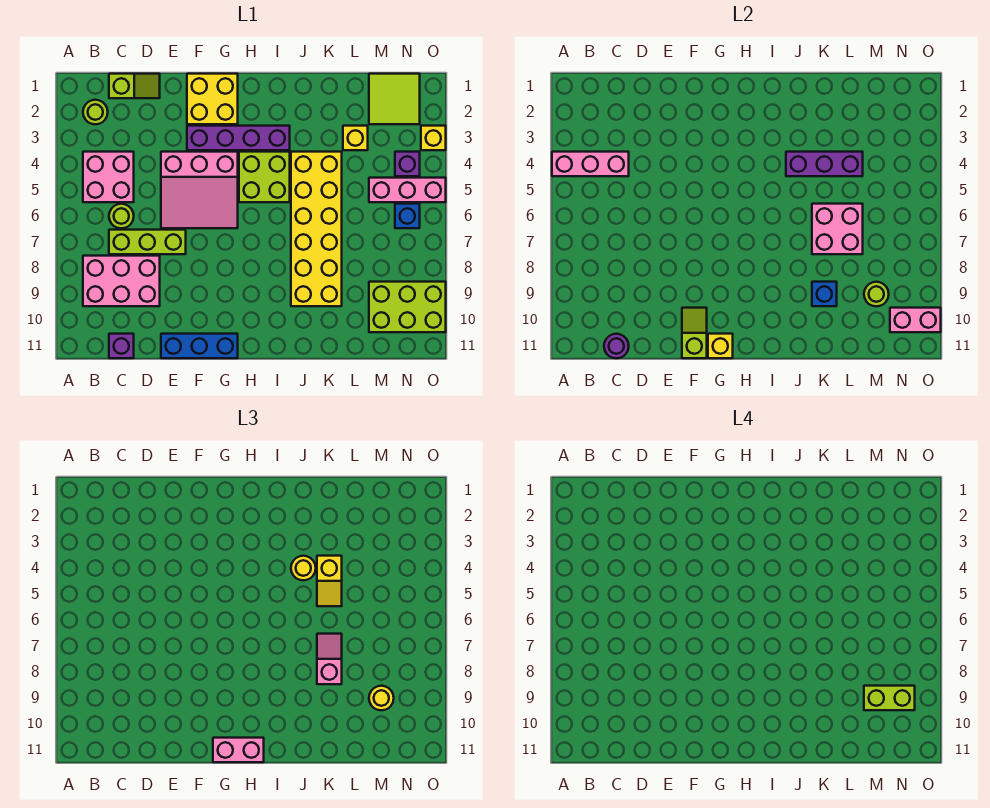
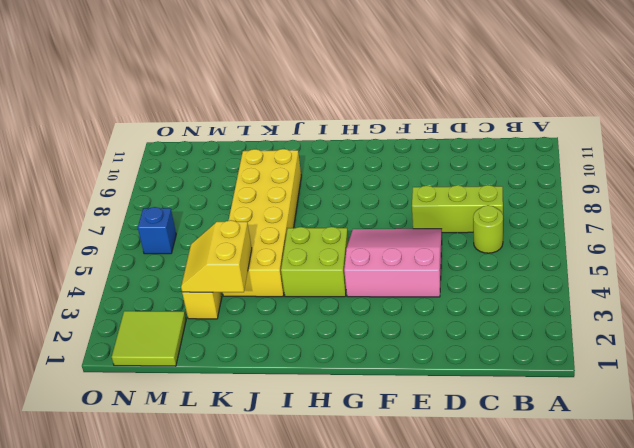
yellow slope K3:L4 level 2 top K -> purple brick J4:L4 level 2
none -> lime round brick B2 level 1
none -> pink brick B4:C5 level 1
none -> pink brick B8:D9 level 1
none -> lime slope C1:D1 level 1 top C

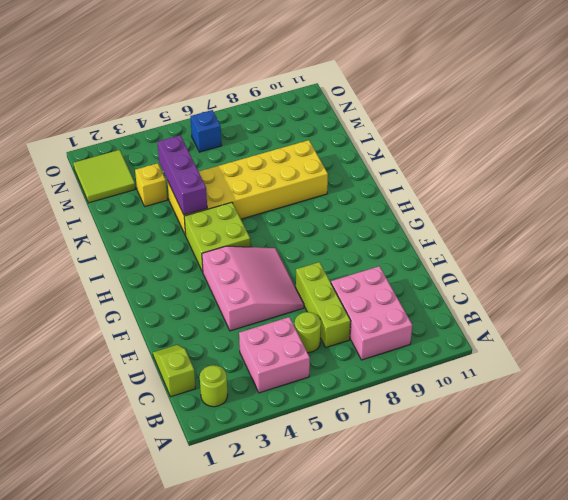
none -> purple brick C11 level 1
none -> blue brick E11:G11 level 1
none -> yellow brick F1:G2 level 1
none -> purple brick F3:I3 level 1

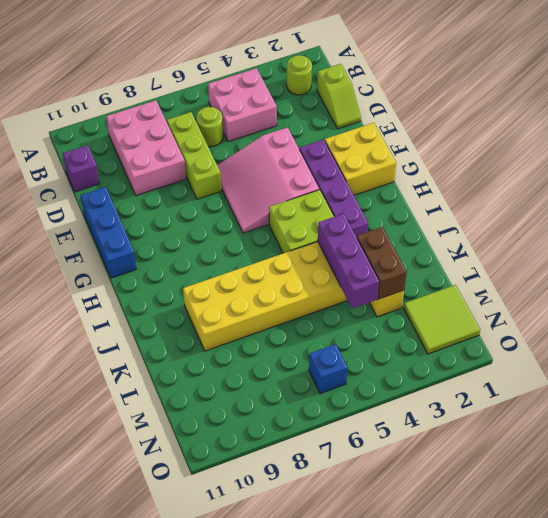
brown brick K3:L3 level 2 -> none
none -> pink brick M5:O5 level 1
none -> lime brick M9:O10 level 1
none -> purple brick N4 level 1
none -> yellow brick O3 level 1

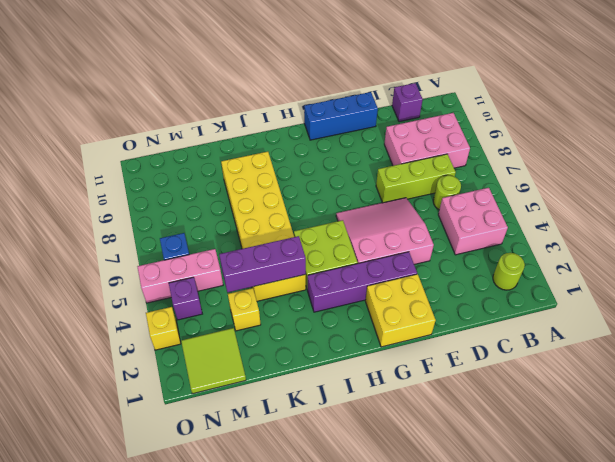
none -> lime slope C1:D1 level 1 top C
none -> lime brick M9:O10 level 1
none -> pink brick A4:C4 level 2
none -> purple round brick C11 level 2

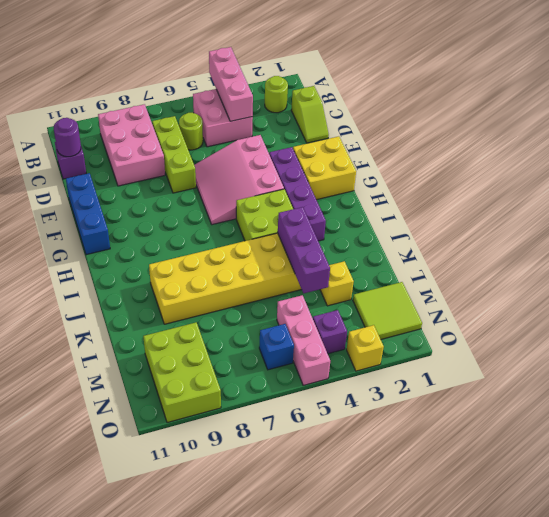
none -> lime slope F10:F11 level 2 top 11
none -> yellow brick G11 level 2
none -> pink brick K6:L7 level 2
none -> blue brick K9 level 2

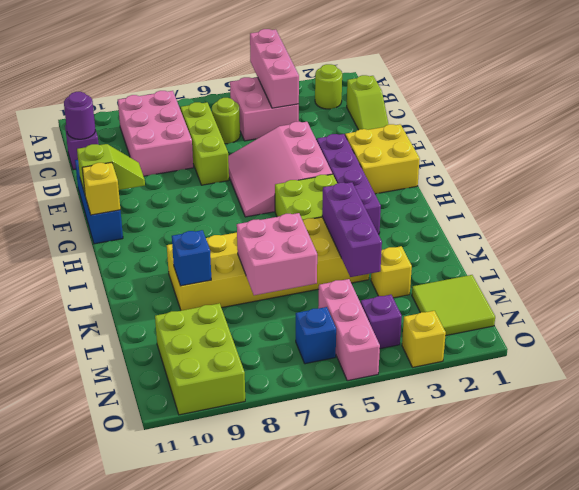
none -> lime round brick M9 level 2
none -> pink brick N10:O10 level 2
none -> pink brick G11:H11 level 3
none -> yellow round brick J4 level 3

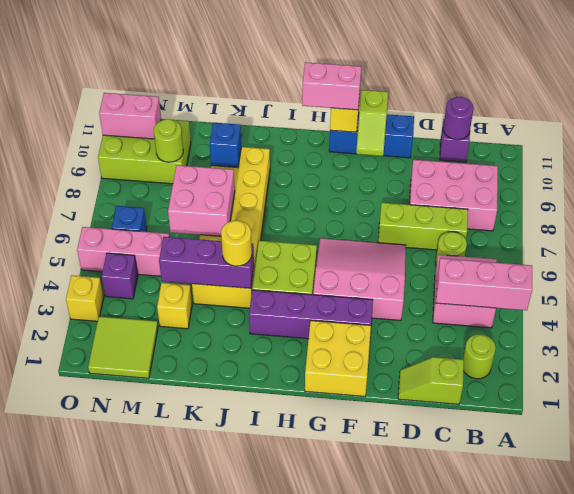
none -> yellow slope K4:K5 level 3 top 4
none -> pink slope K7:K8 level 3 top 8
none -> yellow round brick M9 level 3
none -> lime brick M9:N9 level 4

